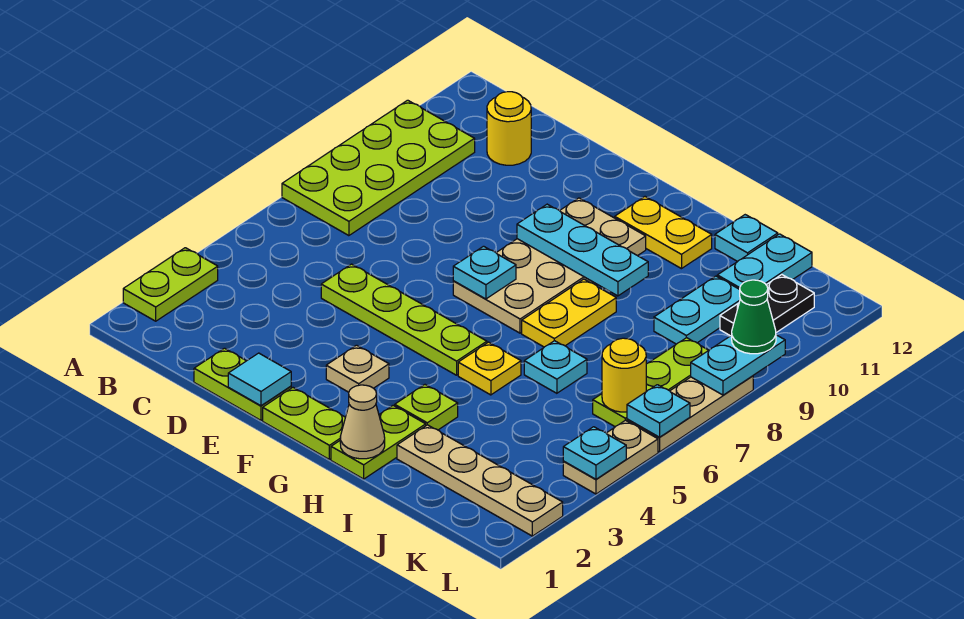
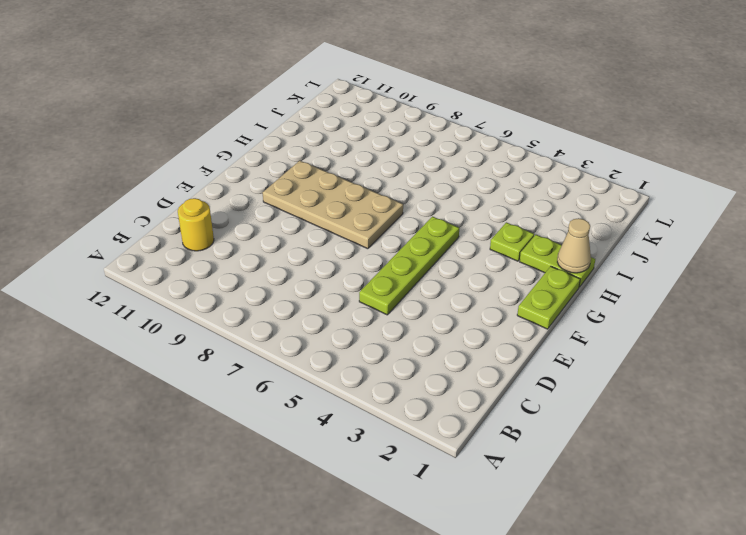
none -> lime plate A2:A3 level 1
none -> lime plate A7:B10 level 1
none -> lime plate D1:E1 level 1
none -> tan plate F3 level 1

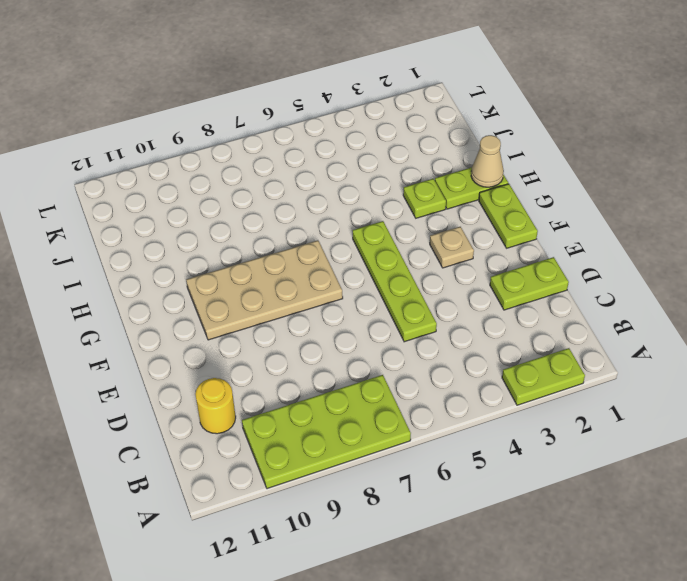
lime plate D1:D2 level 1 -> lime plate D1:E1 level 1
none -> yellow plate G11:H11 level 1
none -> yellow plate H5 level 1
none -> yellow plate H7:H8 level 1
none -> tan plate I2:L2 level 1

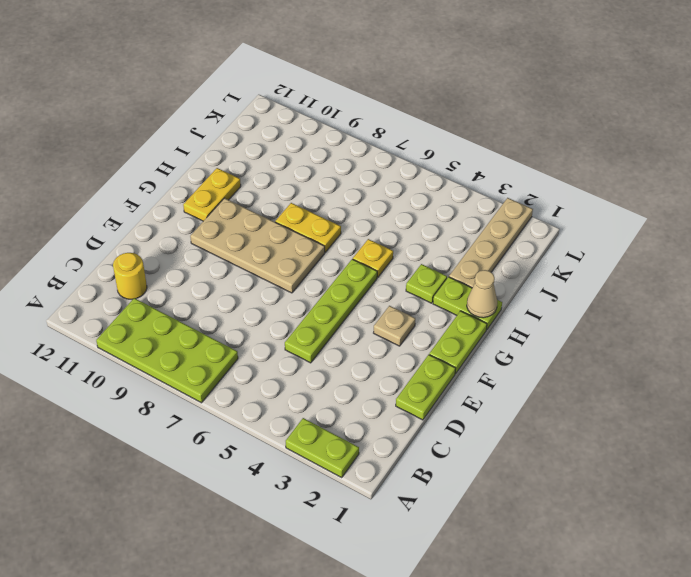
none -> cyan plate I6 level 1
none -> cyan plate I12 level 1
none -> cyan plate J9:J10 level 1
none -> cyan plate J11:J12 level 1

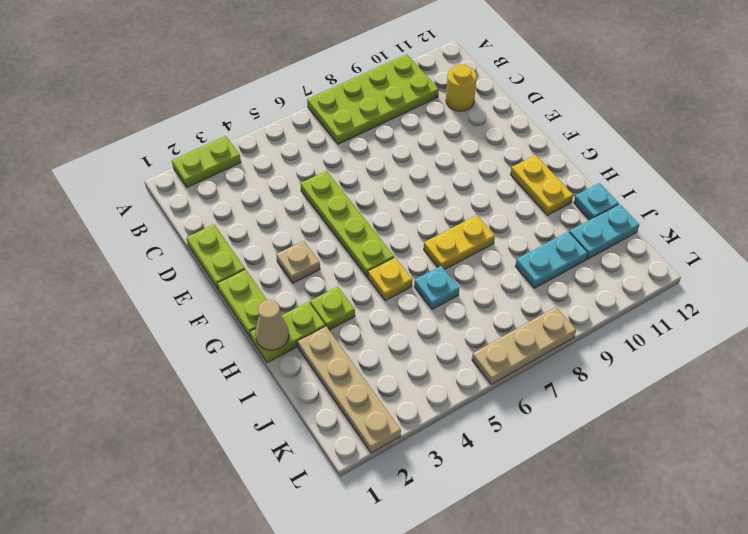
none -> tan plate F7:G10 level 1
none -> lime plate K6:K8 level 1
none -> black plate K10:K11 level 1
none -> tan plate L4:L5 level 1

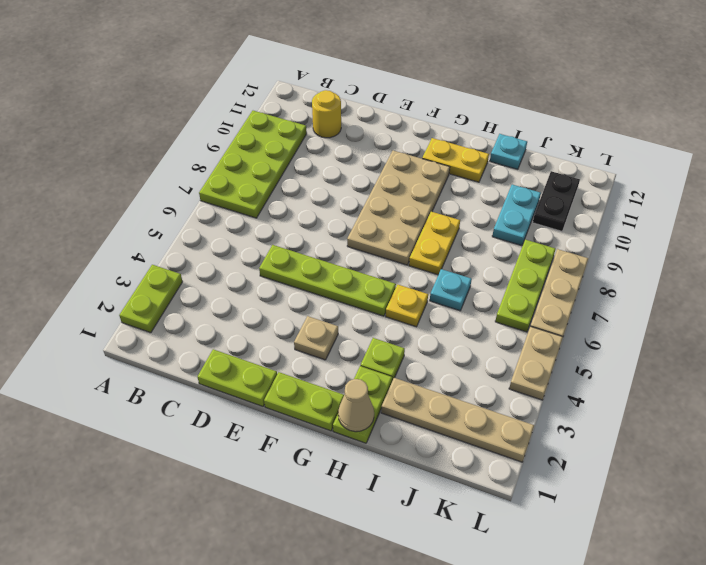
none -> cyan plate J11:J12 level 1
none -> cyan tile E1 level 2
none -> cyan plate F7 level 2
none -> cyan plate F9:H9 level 2

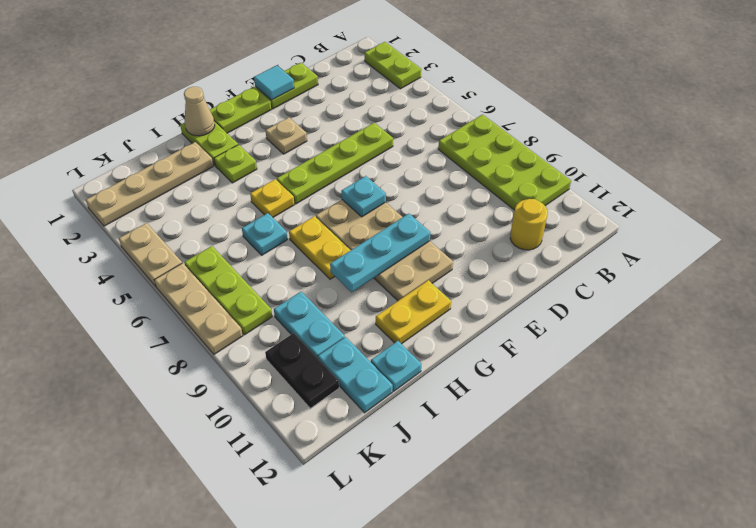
none -> yellow round brick K6 level 2
none -> cyan plate L4 level 2
none -> cyan plate L6 level 2
none -> cyan plate L8:L9 level 2

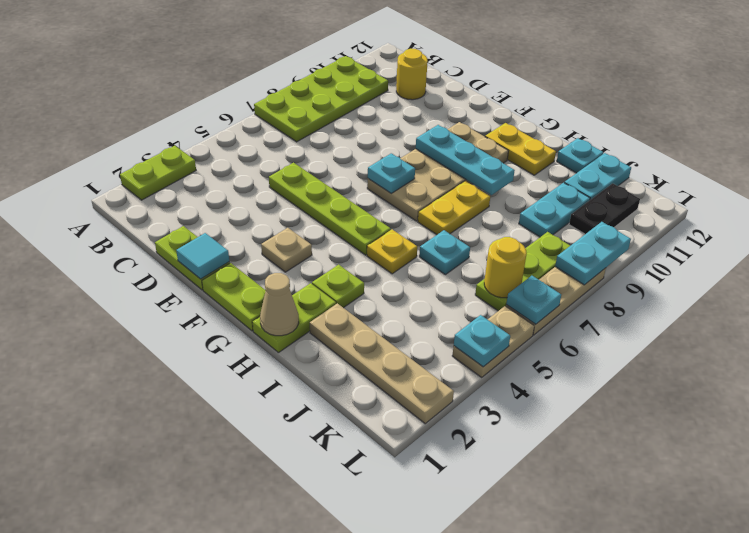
none -> green cone L9 level 3

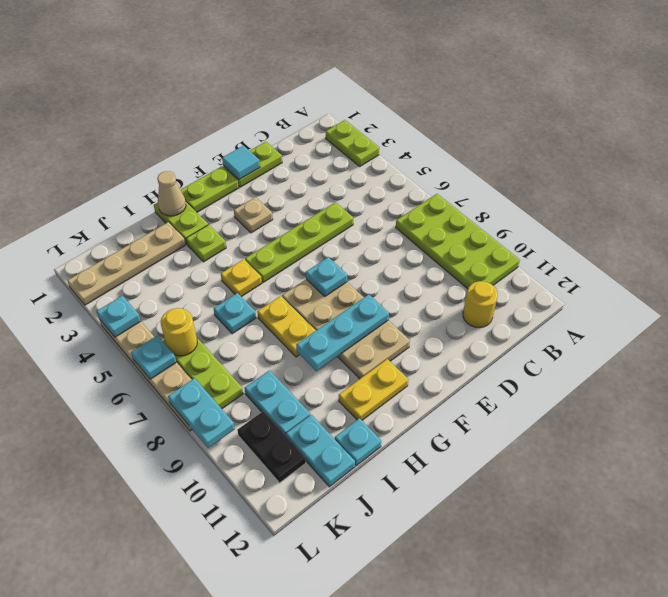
none -> green cone L9 level 3

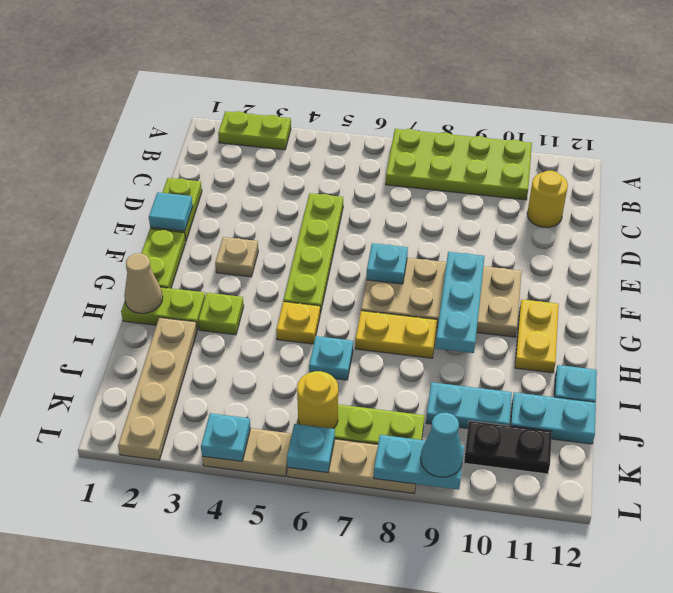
cyan cone L9 level 3 -> green cone L9 level 3

